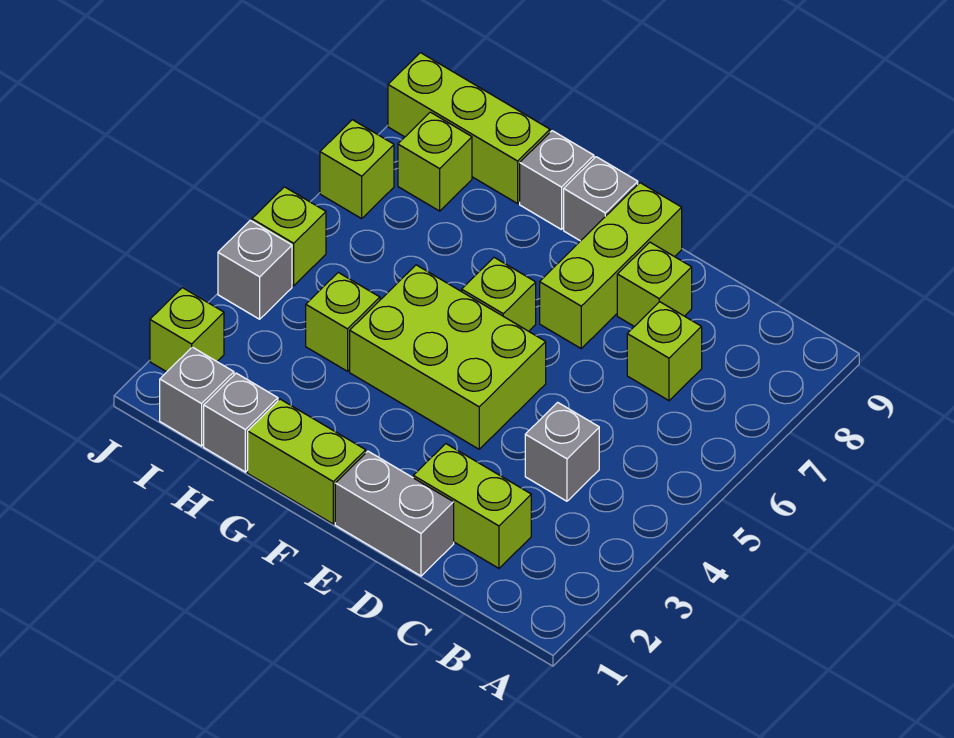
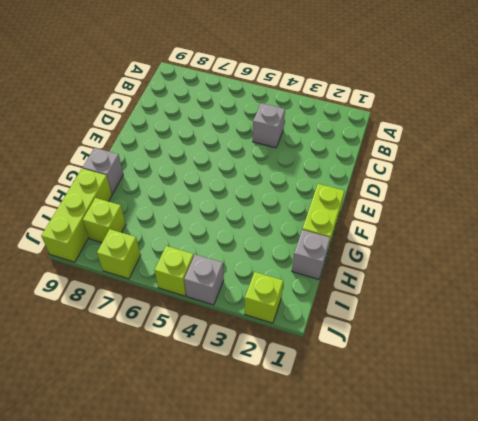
none -> lime brick C2:D2 level 1
none -> lime brick C7 level 1
none -> grey brick D1:E1 level 1

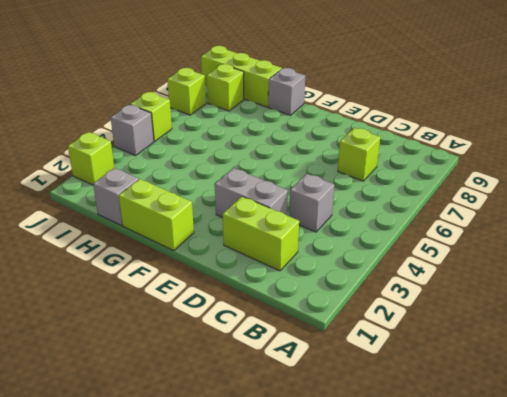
grey brick D3:E3 level 1 -> grey brick D1:E1 level 1
none -> lime brick D8 level 1
none -> lime brick E4:G5 level 1
none -> lime brick E7:E9 level 1

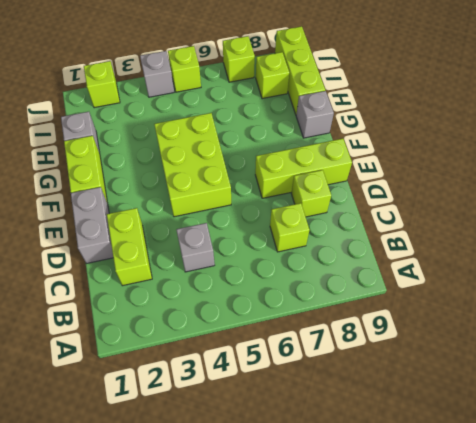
none -> lime brick F6 level 1
none -> grey brick F9 level 1
none -> lime brick H4 level 1

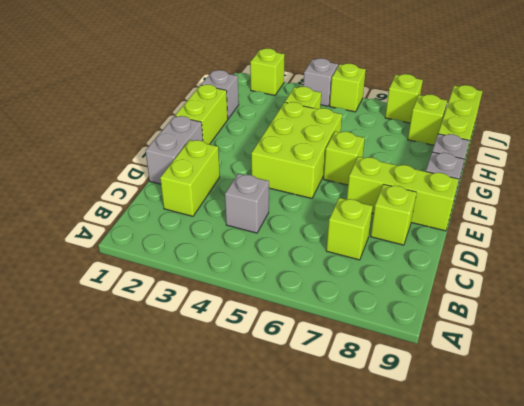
none -> grey brick I1 level 1

